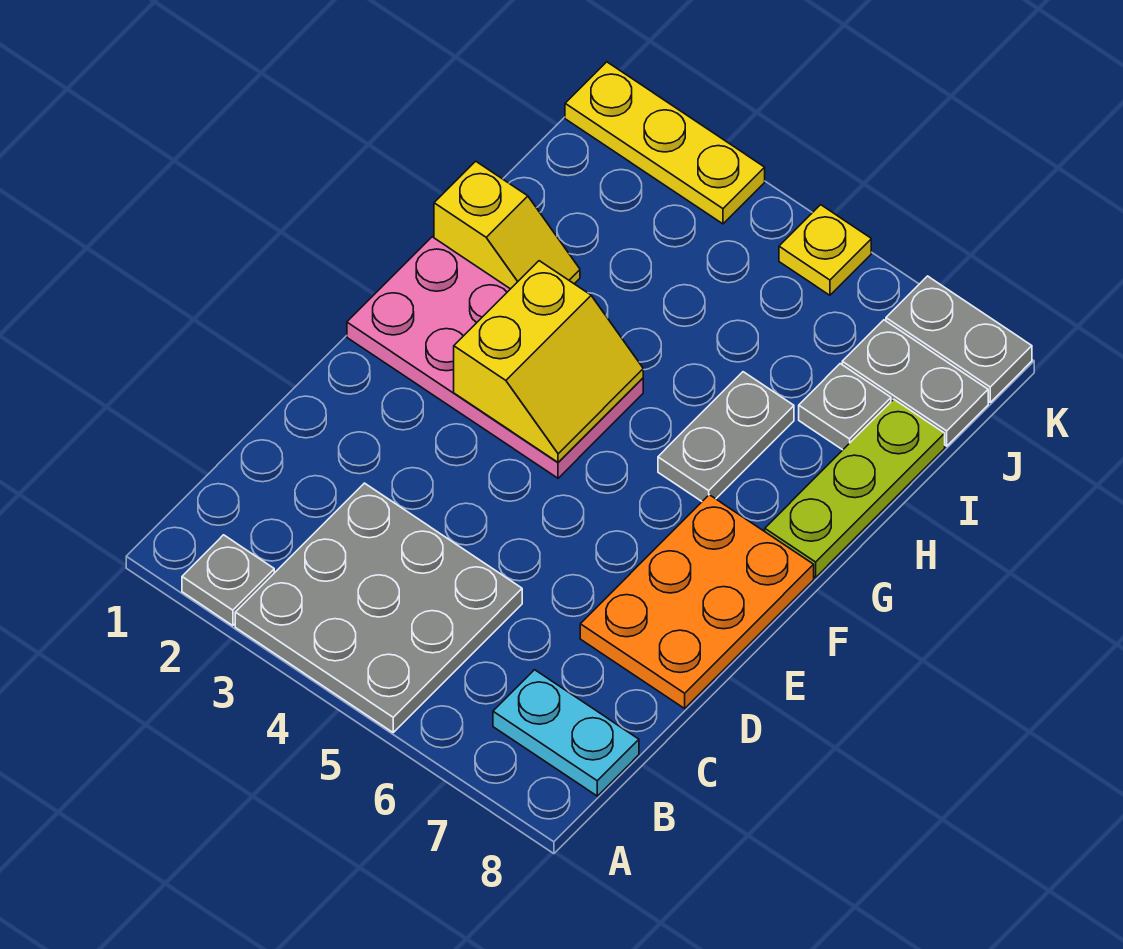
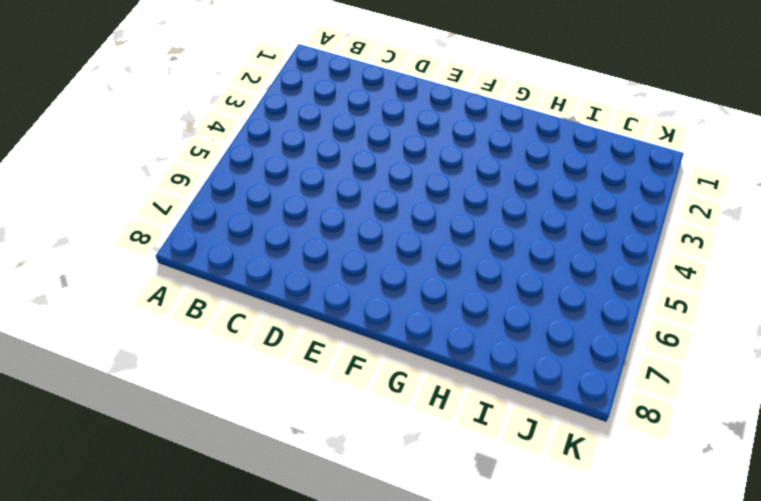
none -> grey plate A2 level 1
none -> grey plate A3:C5 level 1
none -> cyan plate B7:B8 level 1

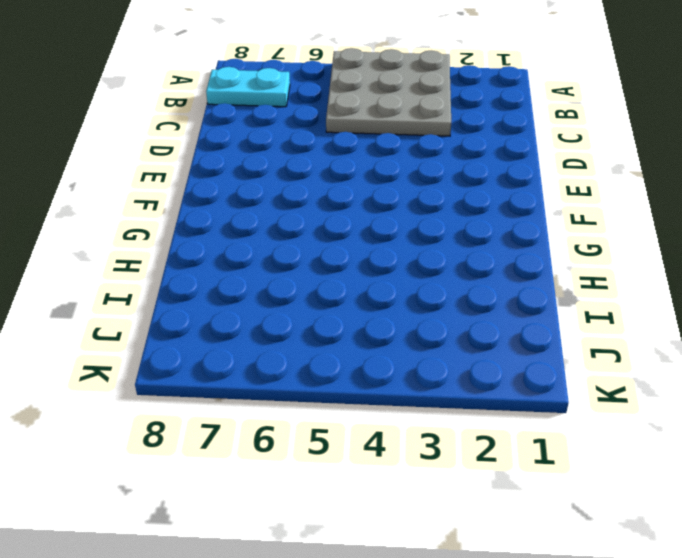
none -> grey plate A2 level 1
none -> orange plate D7:F8 level 1
none -> pink plate F1:G4 level 1

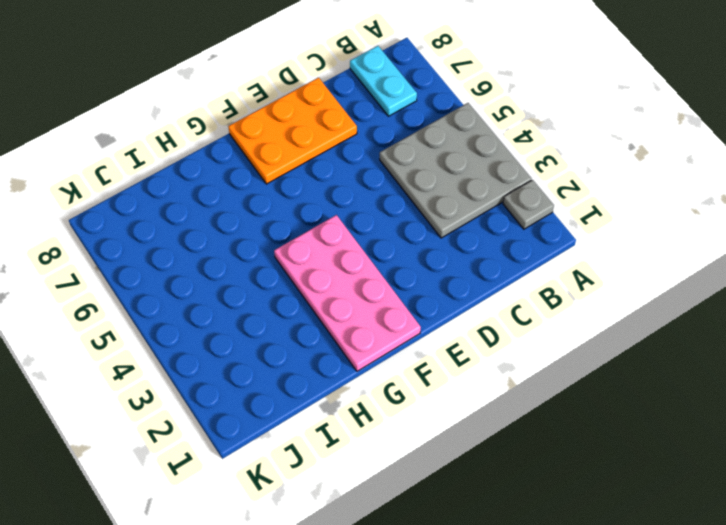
none -> grey plate G6:H6 level 1
none -> lime plate G8:I8 level 1
none -> yellow slope H1:H2 level 1 top 1

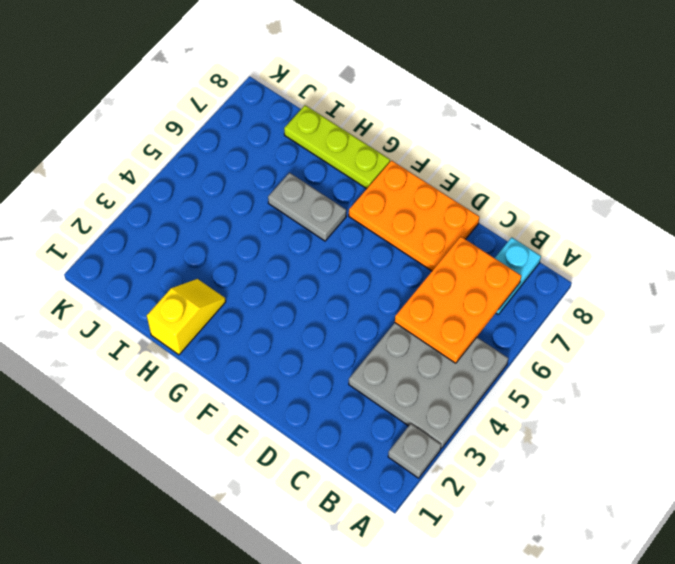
orange plate B5:C7 level 2 -> none
none -> pink plate F1:G4 level 1
none -> grey plate I7 level 1
none -> grey plate J7:J8 level 1

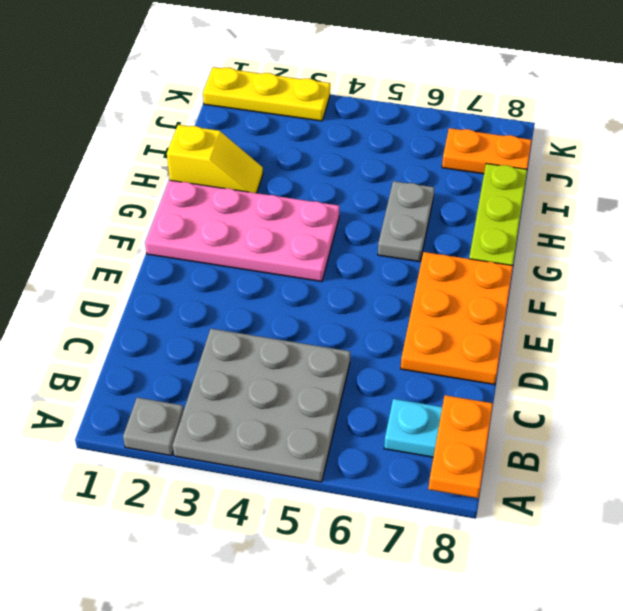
orange plate A8:B8 level 2 -> none
orange plate J7:J8 level 1 -> grey plate J7:J8 level 1
none -> grey plate I7 level 1
none -> yellow plate K5 level 1
none -> grey plate K7:K8 level 1

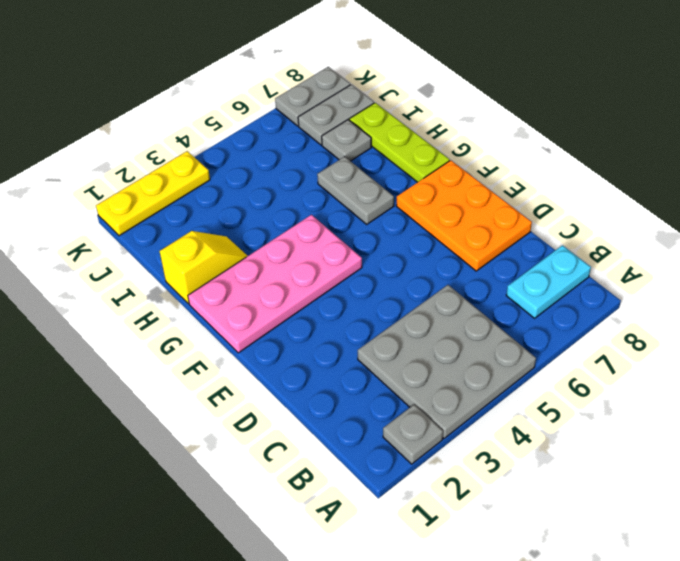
none -> yellow plate K5 level 1
none -> yellow slope F3:G4 level 2 top 3

